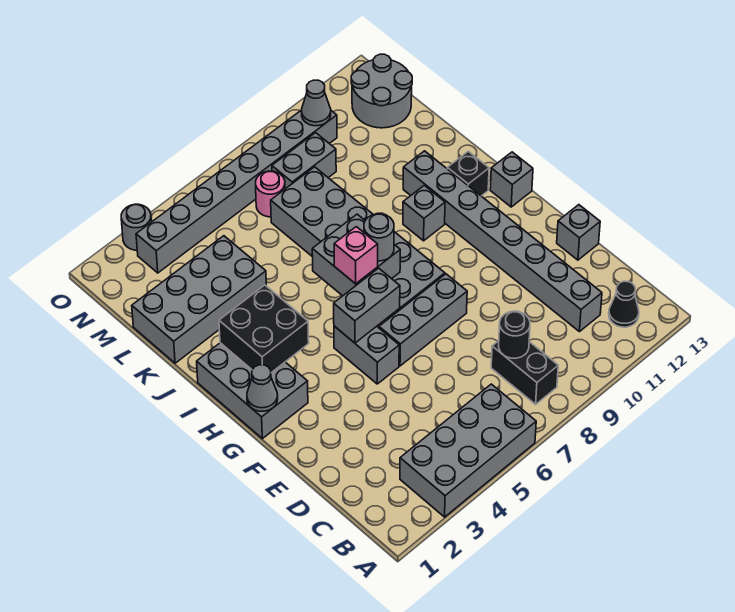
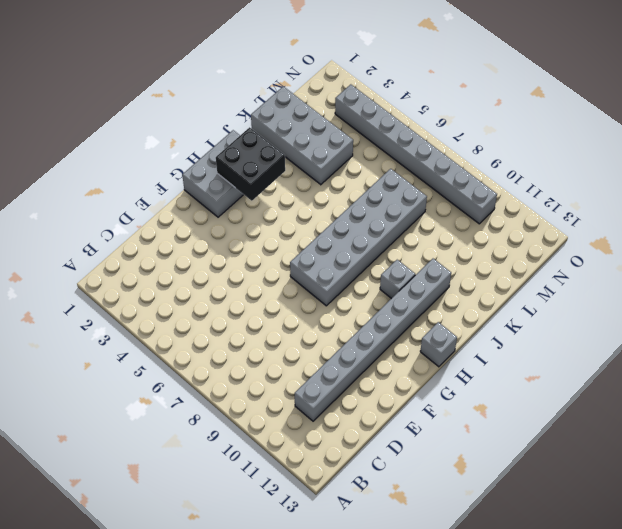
none -> grey brick A3:B6 level 1
none -> black brick B8:C8 level 1
none -> black cone B12 level 1

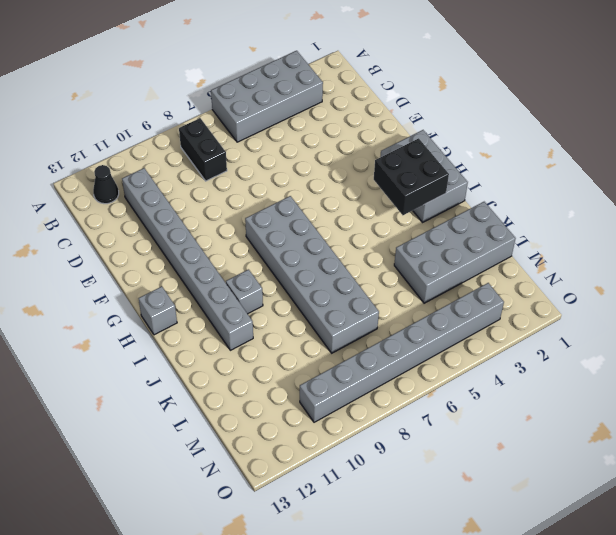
none -> grey brick E13 level 1
none -> grey brick F5:G5 level 1
none -> grey brick F6:F8 level 1

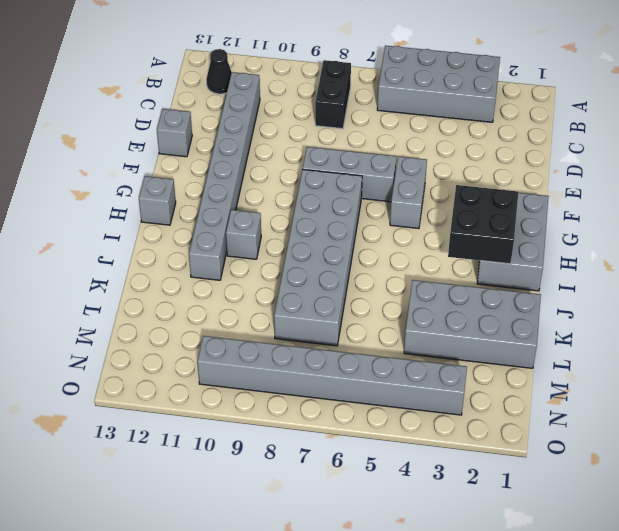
none -> black brick I12 level 1
none -> pink round brick M7 level 1
none -> grey brick M8:M9 level 1

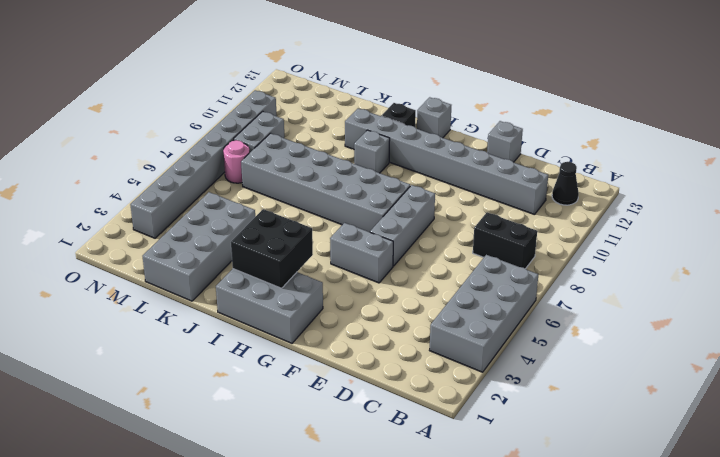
none -> grey round brick M12:N13 level 1
none -> grey round brick O3 level 1
none -> black round brick C8 level 2

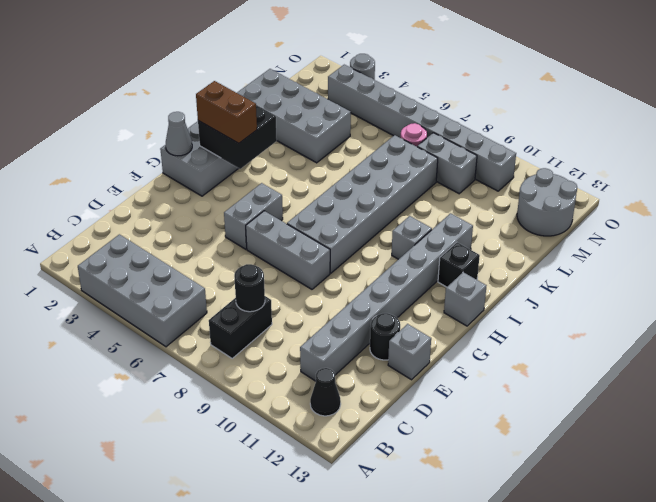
black round brick E12 level 1 -> none
brown brick H2:H3 level 3 -> none
none -> grey brick G5:G6 level 2
none -> grey brick H6:I7 level 2
none -> grey cone N10 level 2

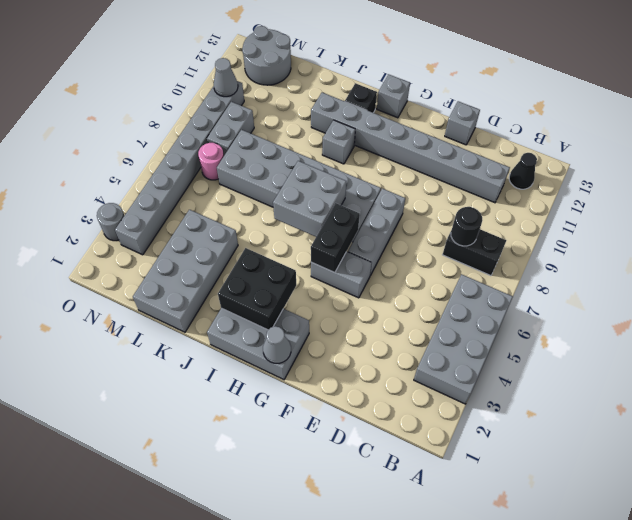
black brick G5:G6 level 2 -> grey brick G5:G6 level 2
none -> pink brick H6 level 3
none -> grey round brick H7 level 3

